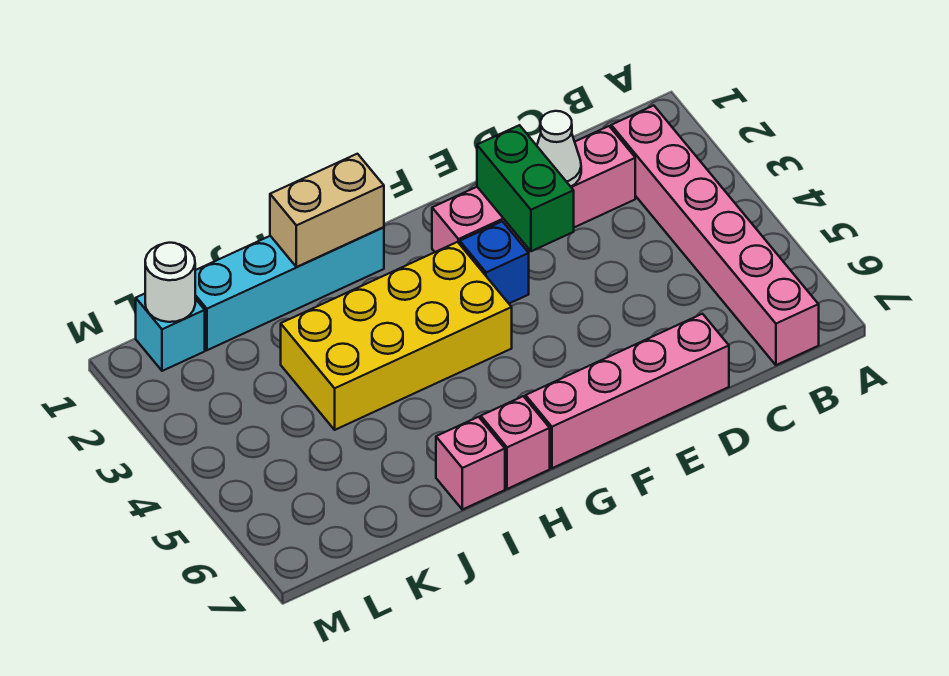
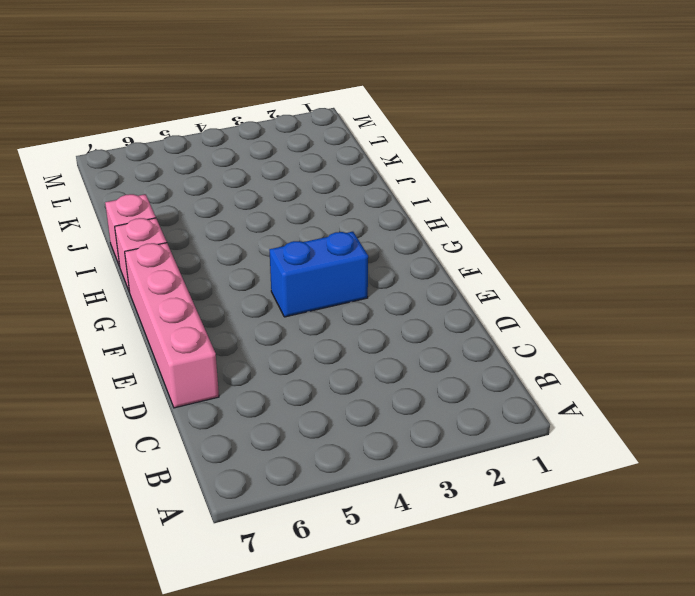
blue brick F3:F4 level 1 -> blue brick F3 level 1
none -> pink brick B2:B7 level 1
none -> pink brick C2:F2 level 1
none -> yellow brick G3:J4 level 1

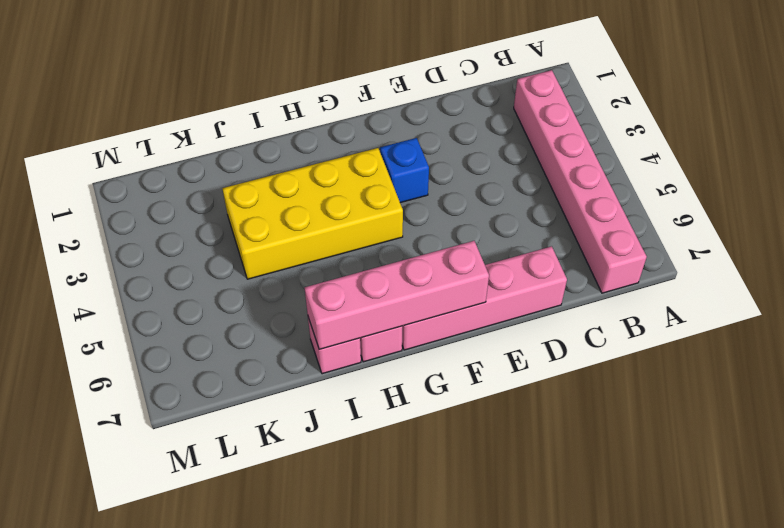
pink brick F7:I7 level 2 -> pink brick C2:F2 level 1
none -> cyan brick H1:K1 level 1
none -> cyan brick L1 level 1
none -> white cone D2 level 2

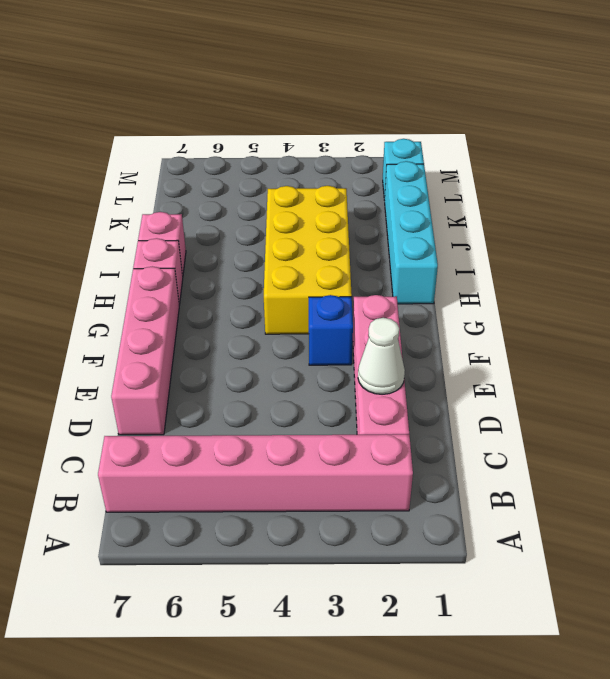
none -> green brick E2:E3 level 2
none -> tan brick H1:I1 level 2
none -> white round brick L1 level 2

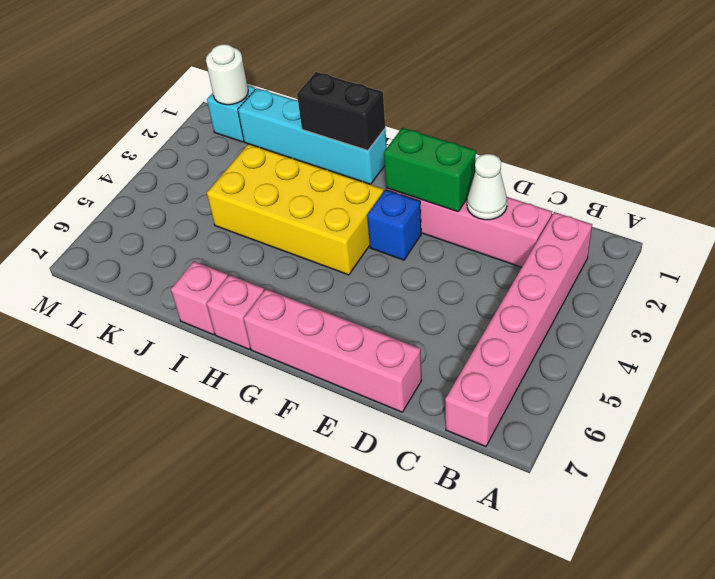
green brick E2:F2 level 2 -> green brick E2:E3 level 2
black brick H1:I1 level 2 -> tan brick H1:I1 level 2

